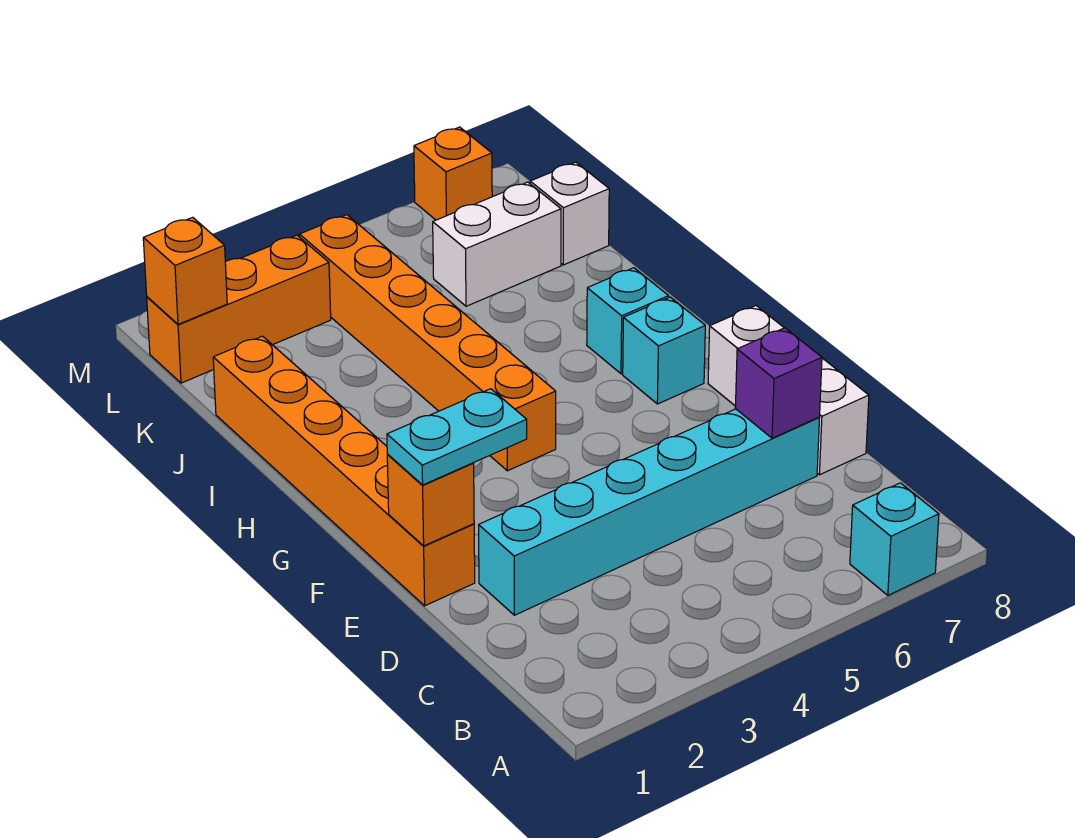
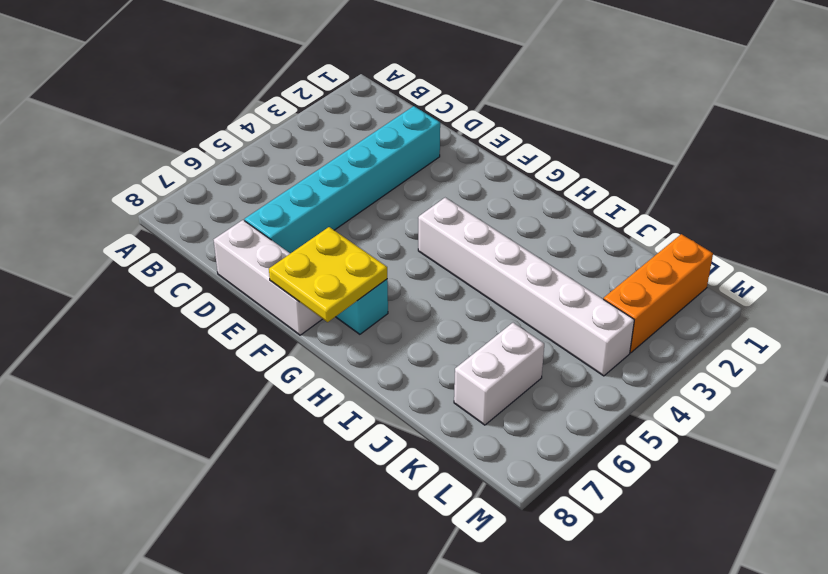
yellow plate F7:G8 level 2 -> none
white brick G4:L4 level 1 -> orange brick G4:L4 level 1
none -> cyan brick A7 level 1
none -> orange brick E1:J1 level 1
none -> cyan brick H7 level 1

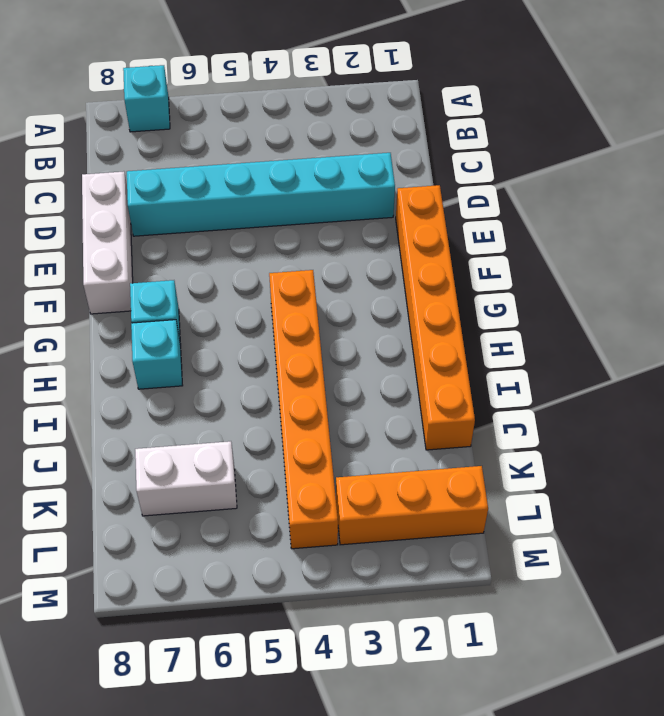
none -> white brick K8 level 1
none -> orange brick M7 level 1
none -> purple brick D7 level 2

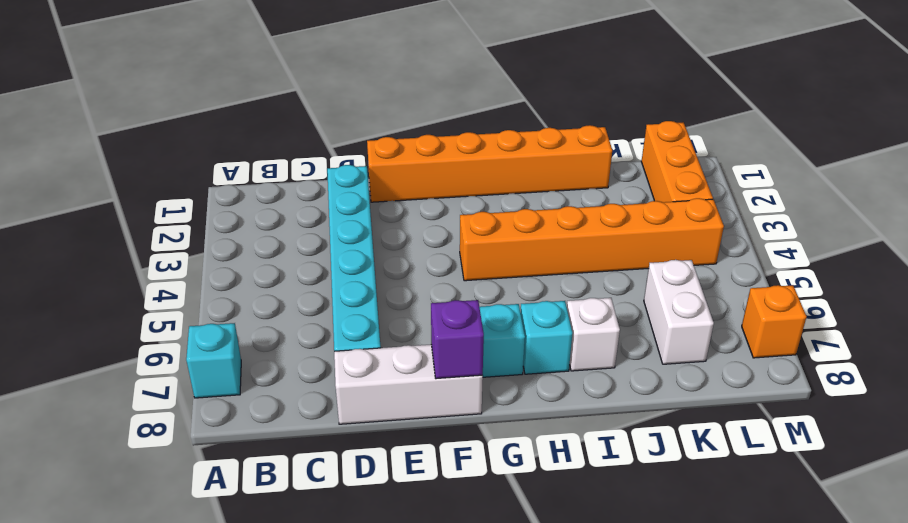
purple brick F8 level 2 -> purple brick D7 level 2
white brick I7 level 1 -> white brick K8 level 1
none -> orange brick E1 level 2
none -> orange brick L1 level 2
none -> cyan plate E1:E2 level 3

